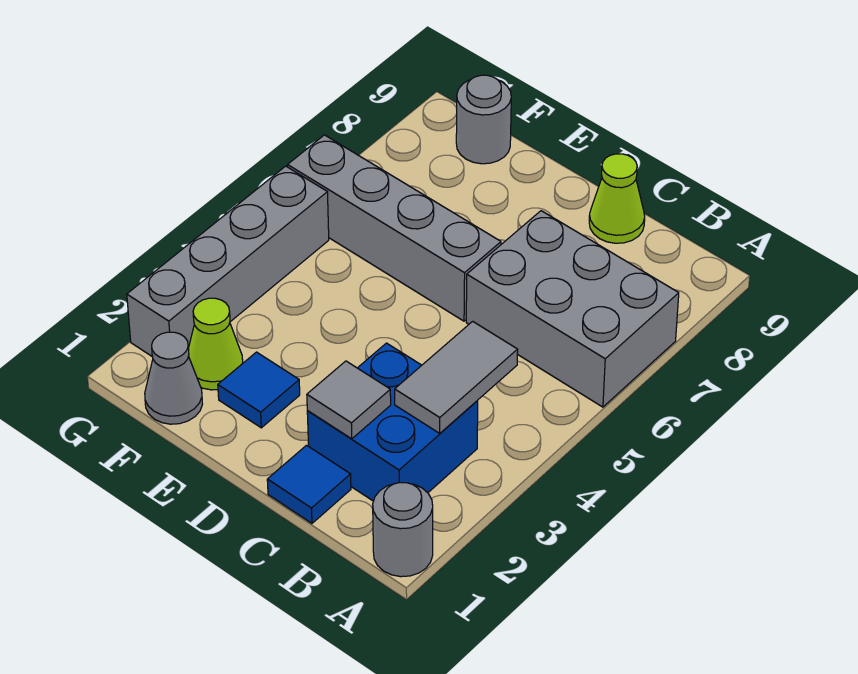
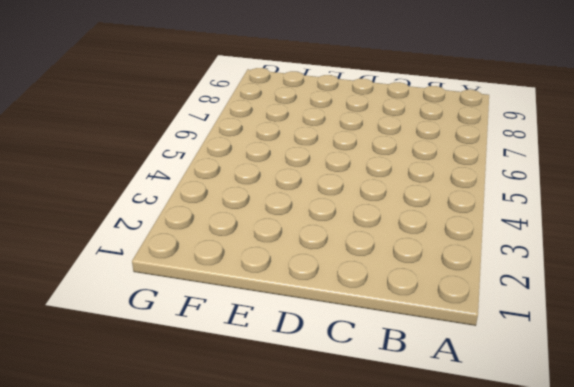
none -> grey round brick A1 level 1
none -> grey brick A6:C7 level 1
none -> blue brick B2:C3 level 1

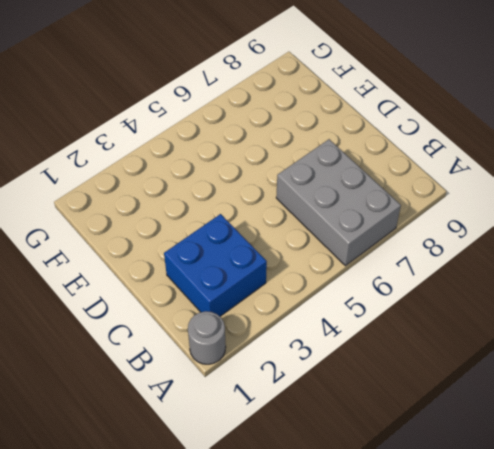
none -> blue tile C1 level 1
none -> lime cone C9 level 1
none -> grey brick D6:G6 level 1

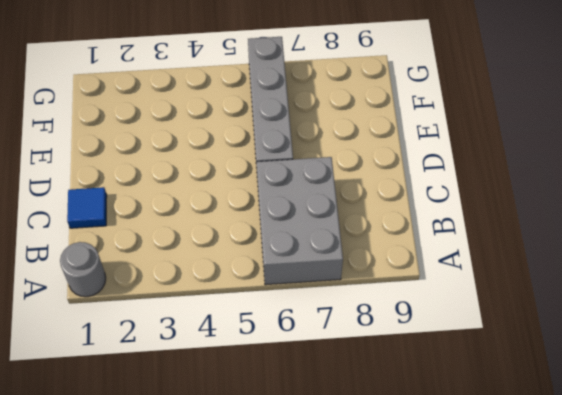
none -> blue brick B2:C3 level 1
none -> lime cone C9 level 1
none -> blue tile E2 level 1

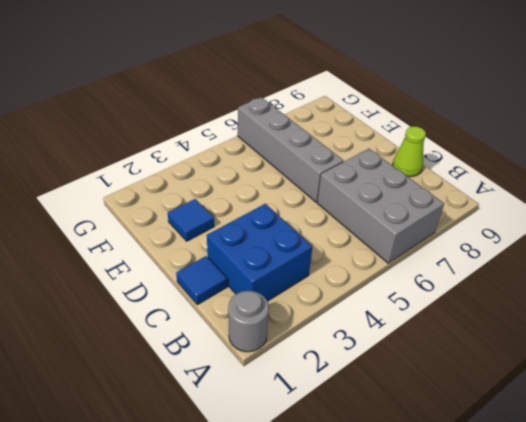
none -> grey cone F1 level 1
none -> lime cone F2 level 1
none -> grey round brick F9 level 1

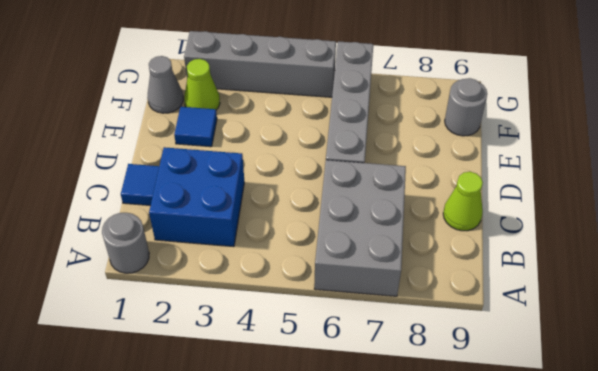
none -> grey tile B3:B4 level 2
none -> grey tile C2 level 2

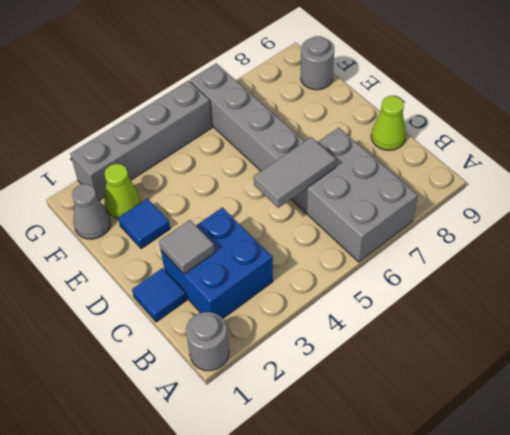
grey tile C5:C6 level 2 -> grey tile B3:B4 level 2

